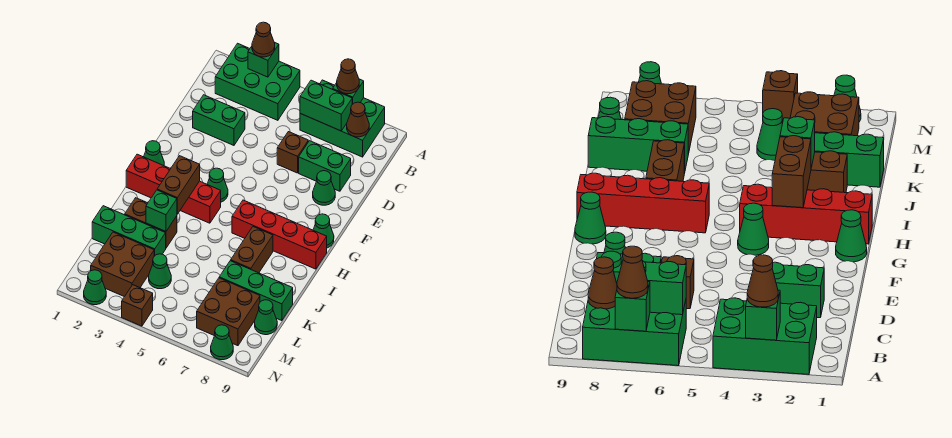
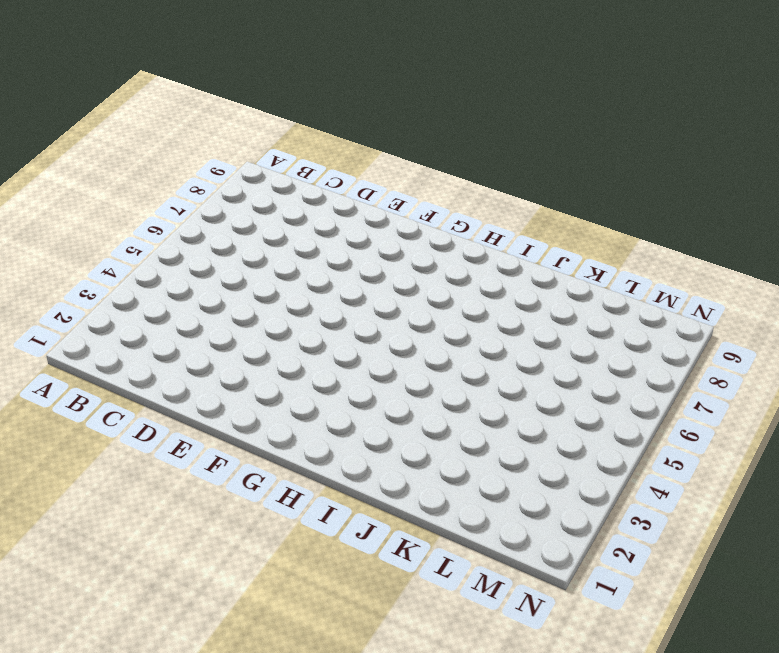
none -> green brick A2:B4 level 1
none -> green brick A6:B8 level 1
none -> green brick D2:D3 level 1
none -> brown brick D6 level 1

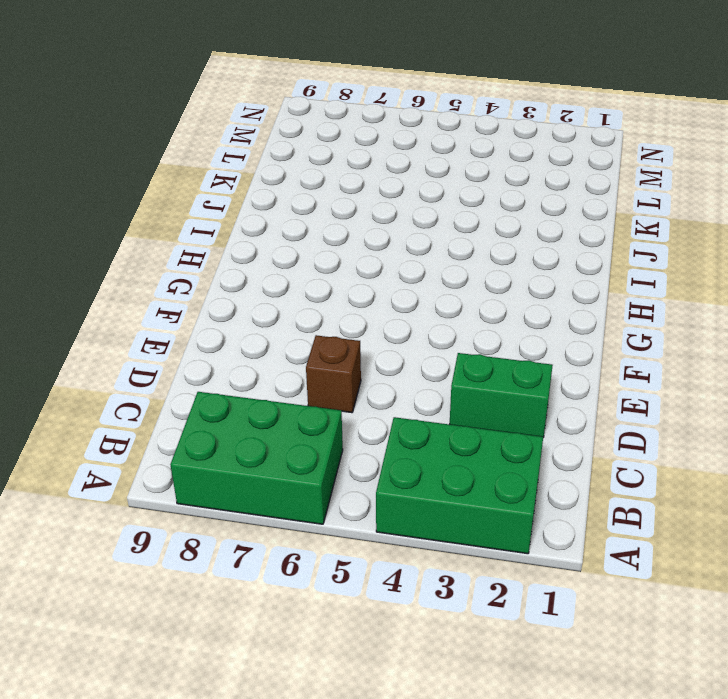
none -> green brick D7:D8 level 1
none -> green cone E8 level 1
none -> green cone G1 level 1
none -> green cone G4 level 1

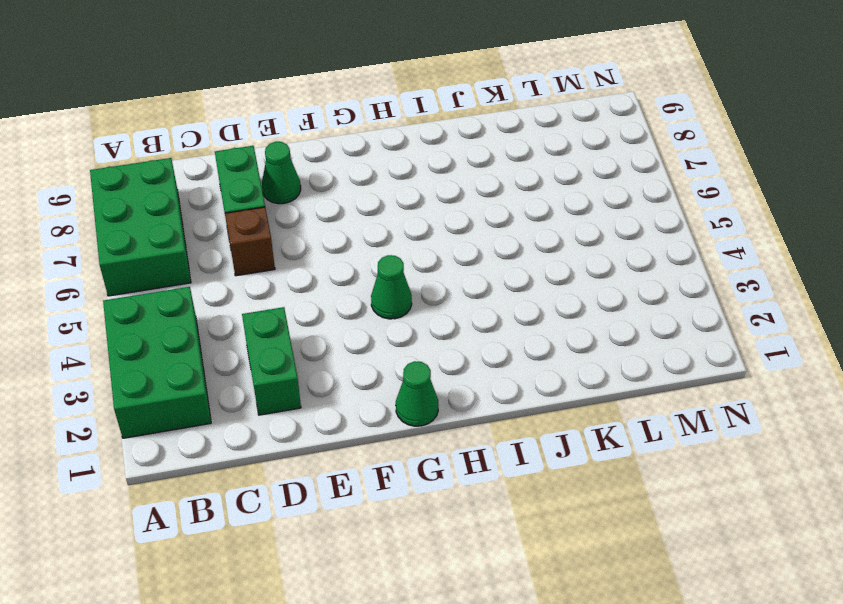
none -> green cone G9 level 1
none -> red brick H1:H4 level 1
none -> red brick H6:H9 level 1
none -> brown brick I7:J7 level 1

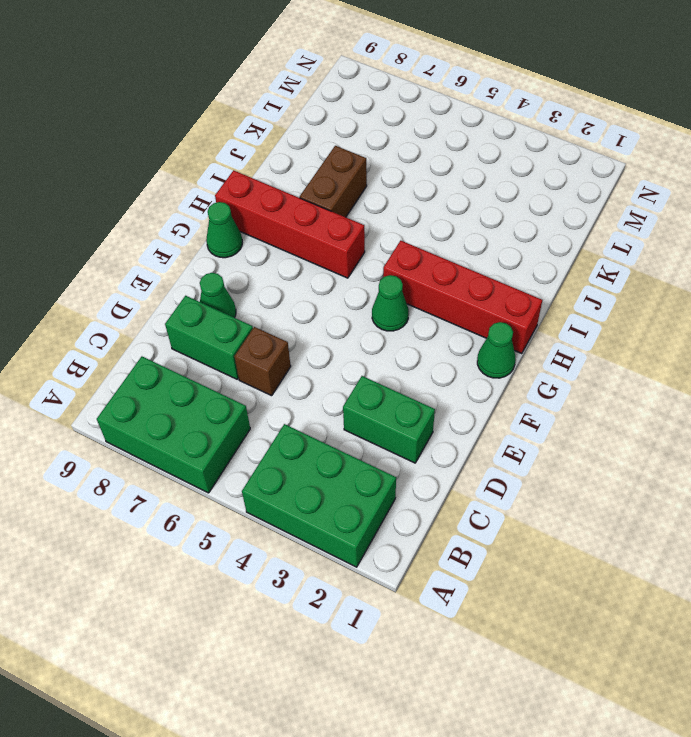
none -> brown brick J2:J3 level 1
none -> green brick K1:K3 level 1
none -> green brick K7:K9 level 1
none -> brown brick L2:M3 level 1

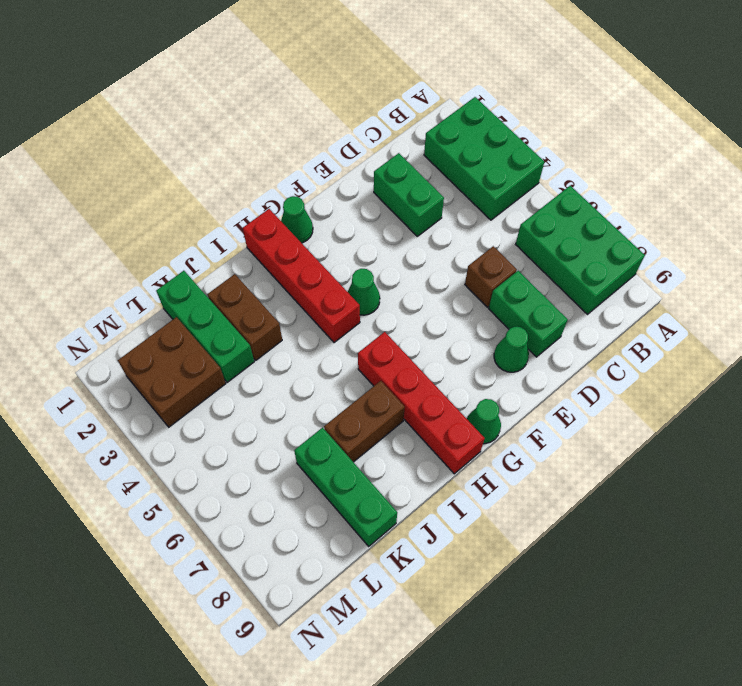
none -> green cone L4 level 1
none -> brown brick L7:M8 level 1
none -> green cone L9 level 1
none -> green cone N2 level 1

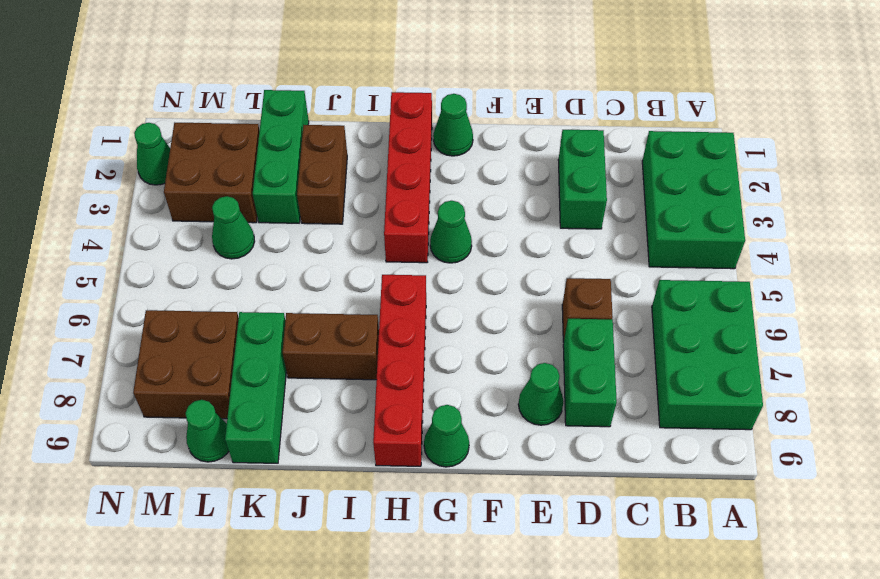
none -> brown brick N4 level 1
none -> green cone N8 level 1
none -> green brick A3 level 2
none -> green brick A7 level 2

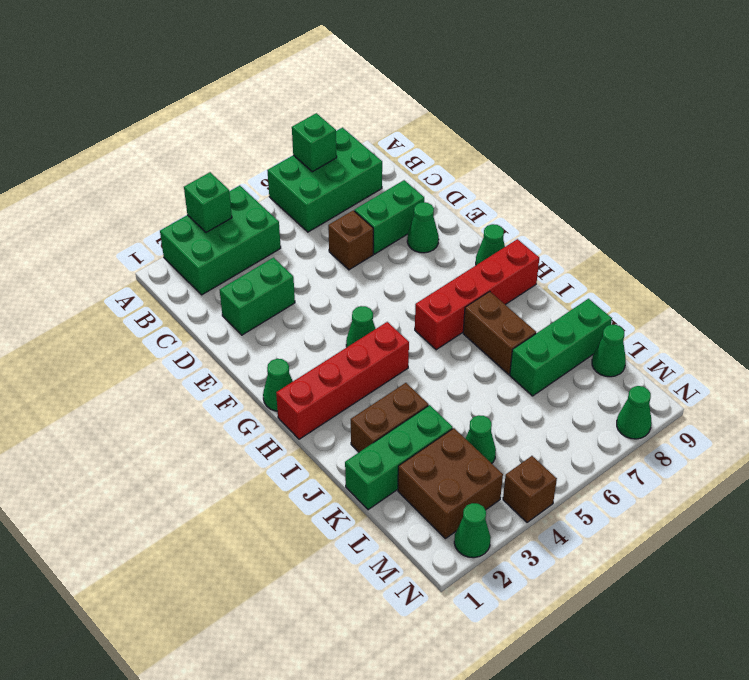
none -> brown brick L7:M8 level 1
none -> green brick B6:B7 level 2
none -> brown cone B8 level 2
none -> brown brick H3:I3 level 2

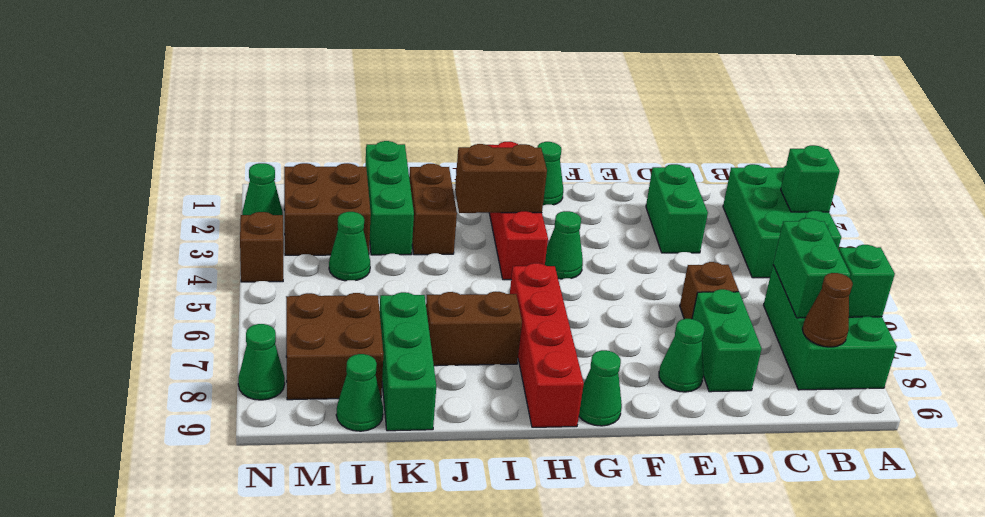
none -> green brick J3 level 2
none -> brown cone A3 level 3
none -> brown cone A7 level 3

